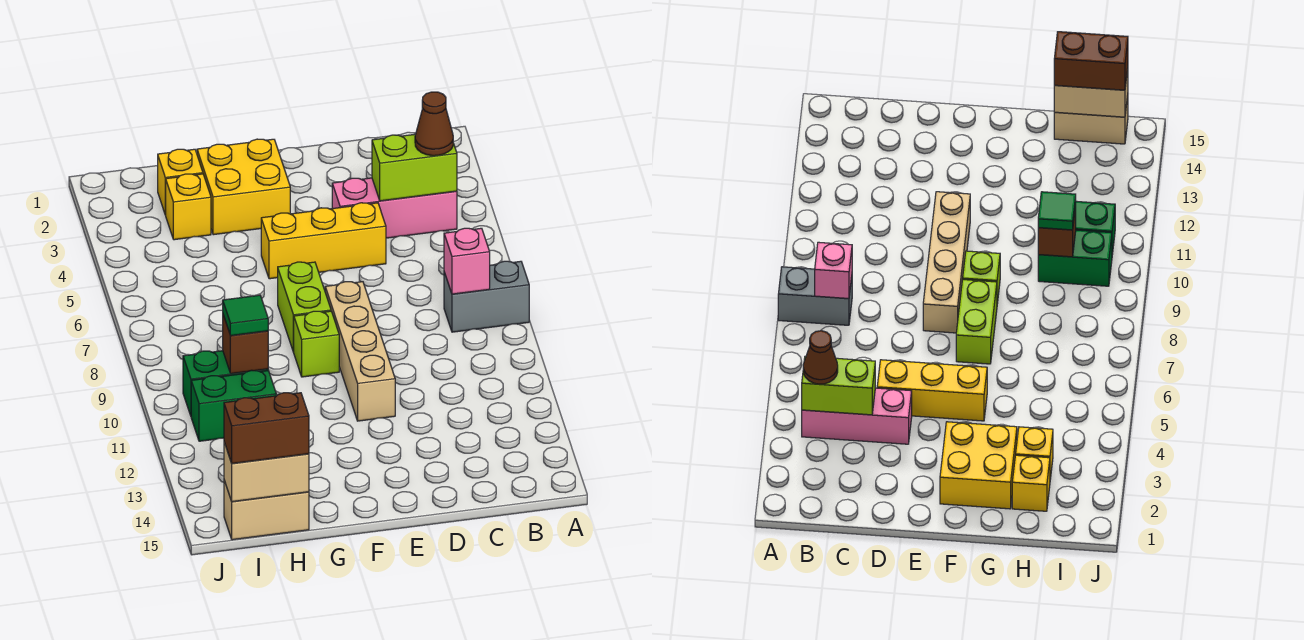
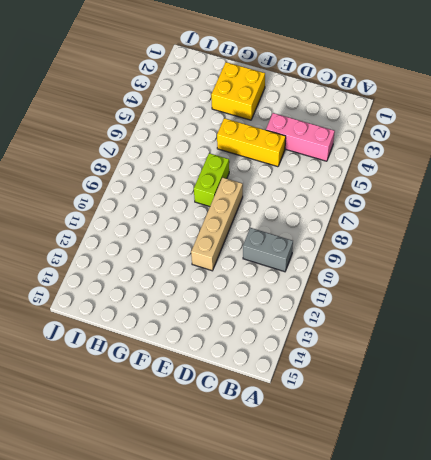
grey brick B10:C10 level 1 -> grey brick A8:B8 level 1
none -> lime brick F9 level 1
none -> yellow brick H2 level 1
none -> yellow brick H3 level 1

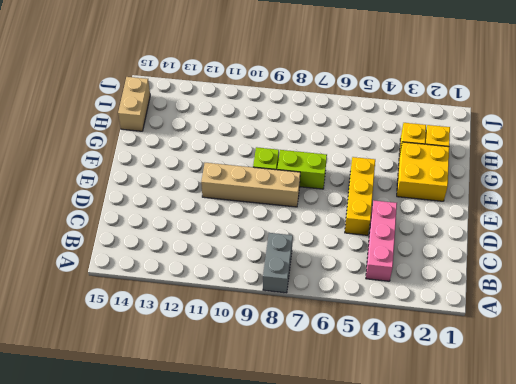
none -> green brick H10:I10 level 1
none -> green brick H11:I11 level 1
none -> lime brick B4:C4 level 2

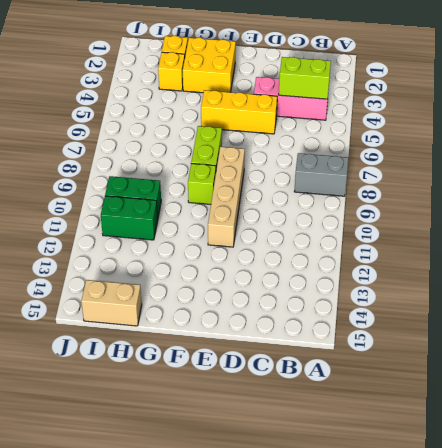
none -> pink brick B8 level 2
none -> brown brick H10 level 2
none -> tan brick H15:I15 level 2

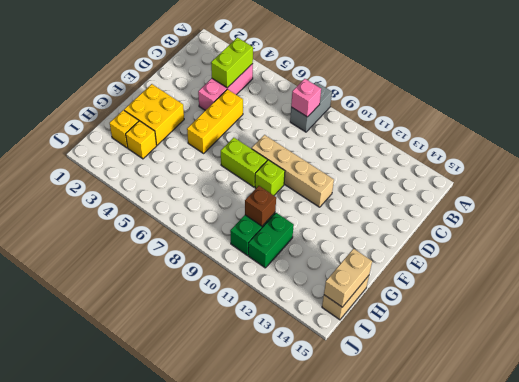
none -> brown cone B4 level 3
none -> green tile H10 level 3
none -> brown brick H15:I15 level 3

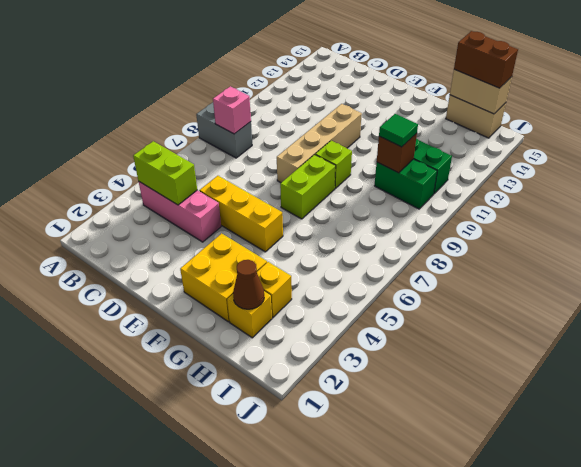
brown cone H2 level 2 -> brown cone B4 level 3

